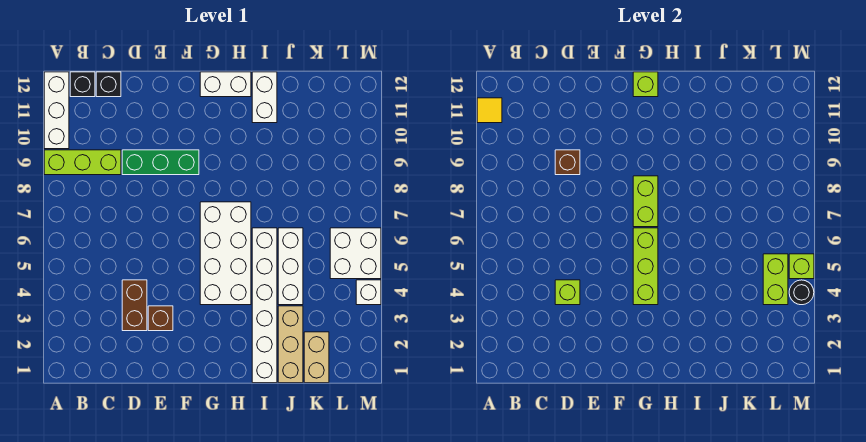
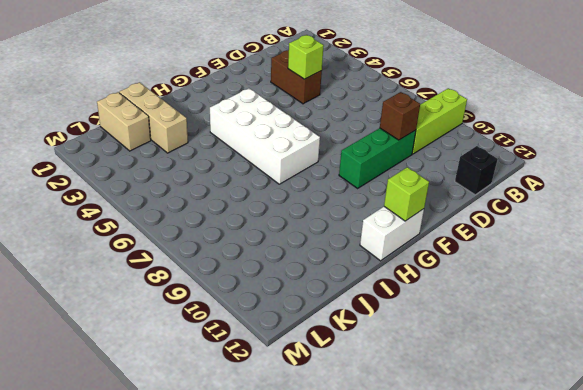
none -> white brick A10:A12 level 1
none -> black brick B12 level 1
none -> brown brick E3 level 1

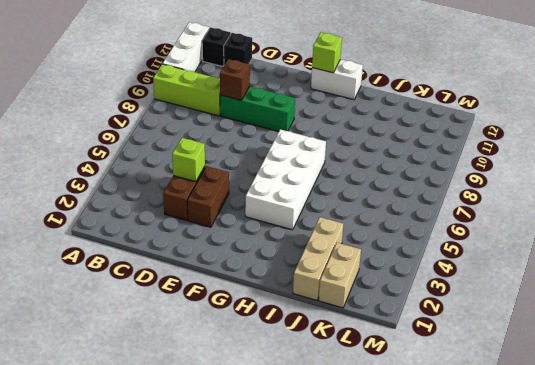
brown brick E3:E4 level 1 -> brown brick E3 level 1
none -> white brick I1:I6 level 1
none -> white brick I11:I12 level 1
none -> white brick J4:J6 level 1

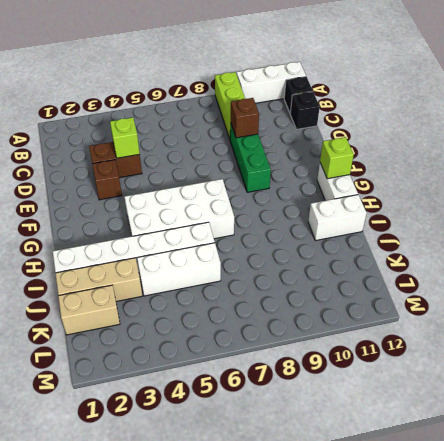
none -> white brick L5:M6 level 1
none -> white brick M4 level 1
none -> yellow tile A11 level 2

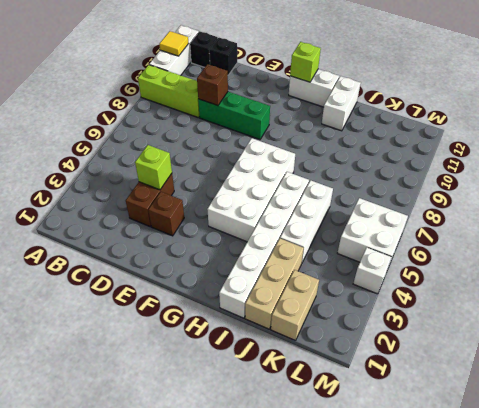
none -> lime brick G4:G6 level 2
none -> lime brick G7:G8 level 2
none -> lime brick L4:L5 level 2

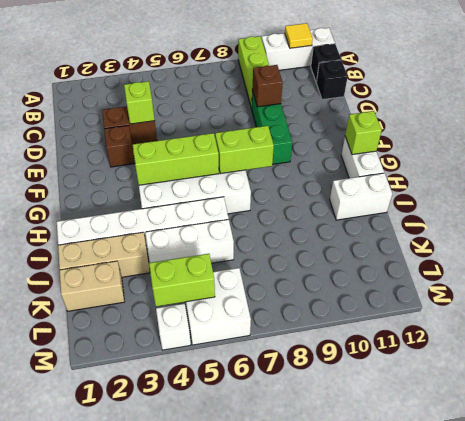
none -> black round brick M4 level 2
none -> lime brick M5 level 2

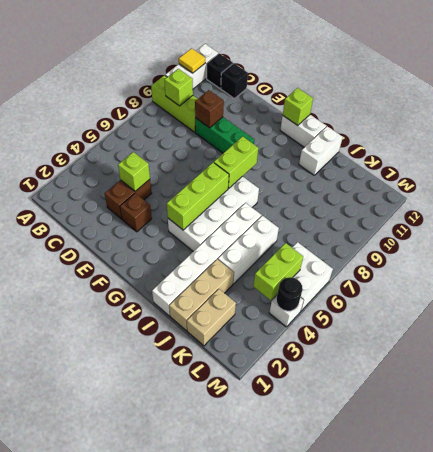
lime brick B9 level 2 -> lime brick M5 level 2

